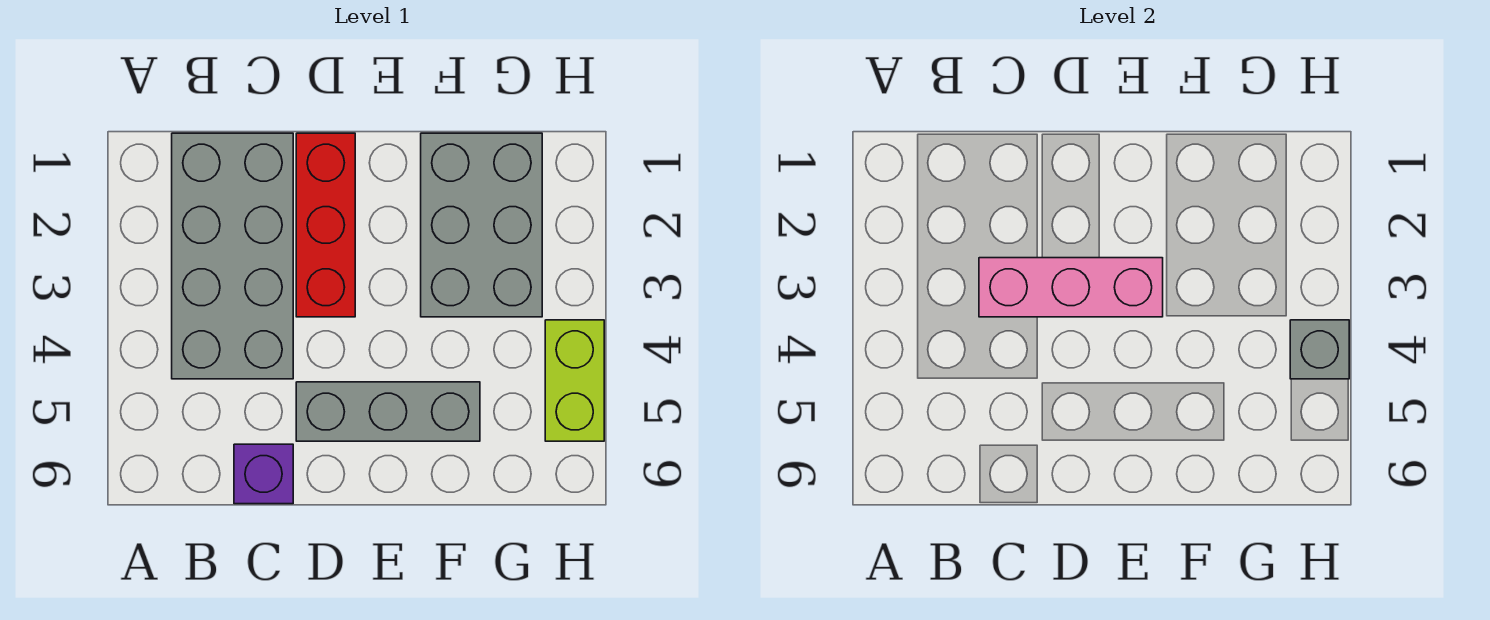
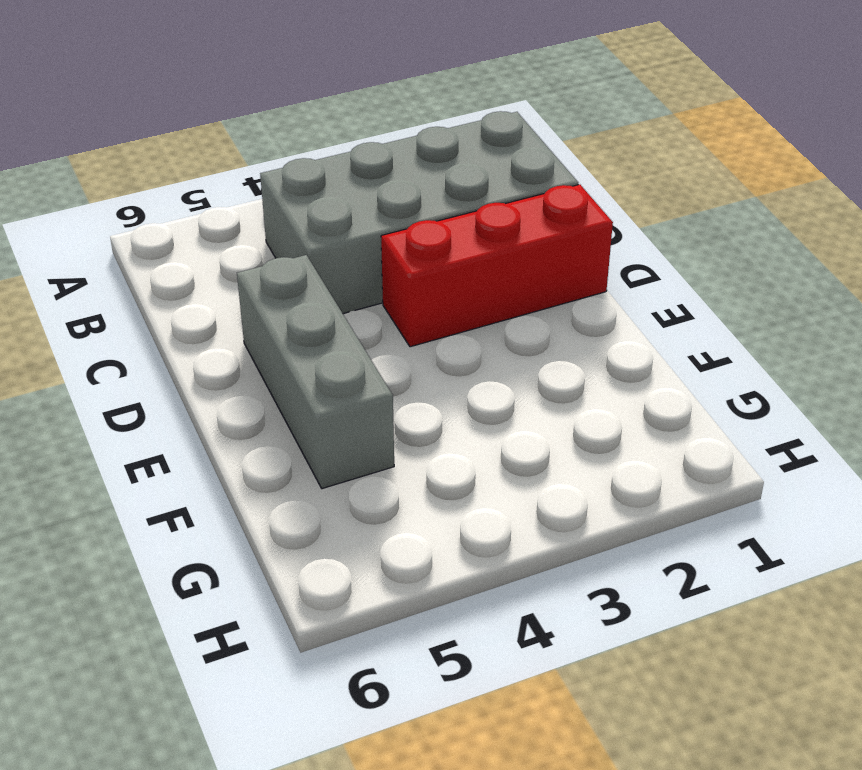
none -> purple brick C6 level 1
none -> grey brick F1:G3 level 1

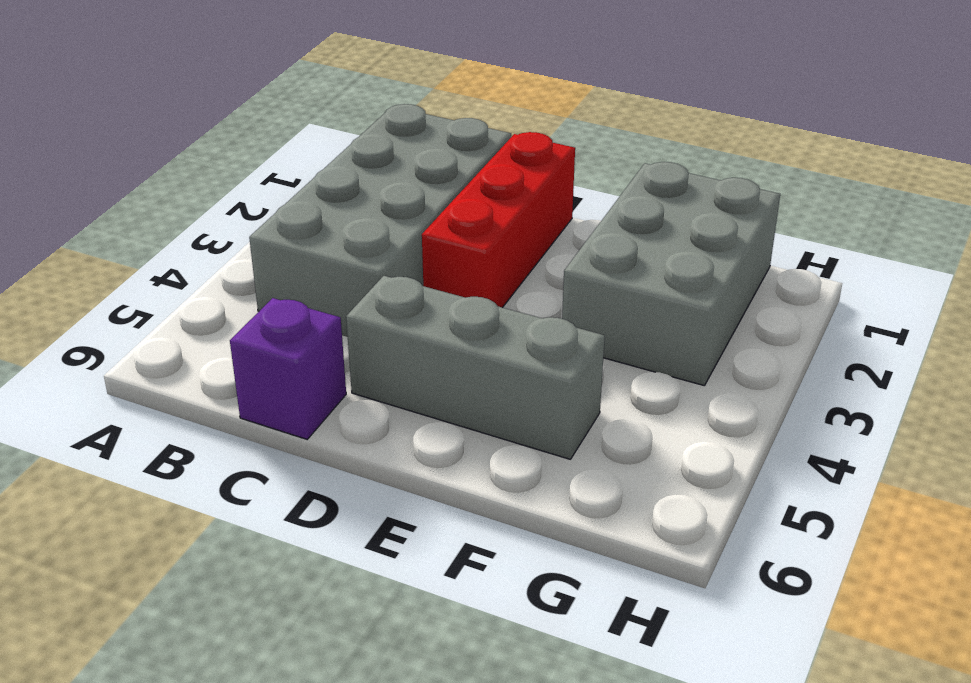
none -> lime brick H4:H5 level 1
none -> pink brick C3:E3 level 2

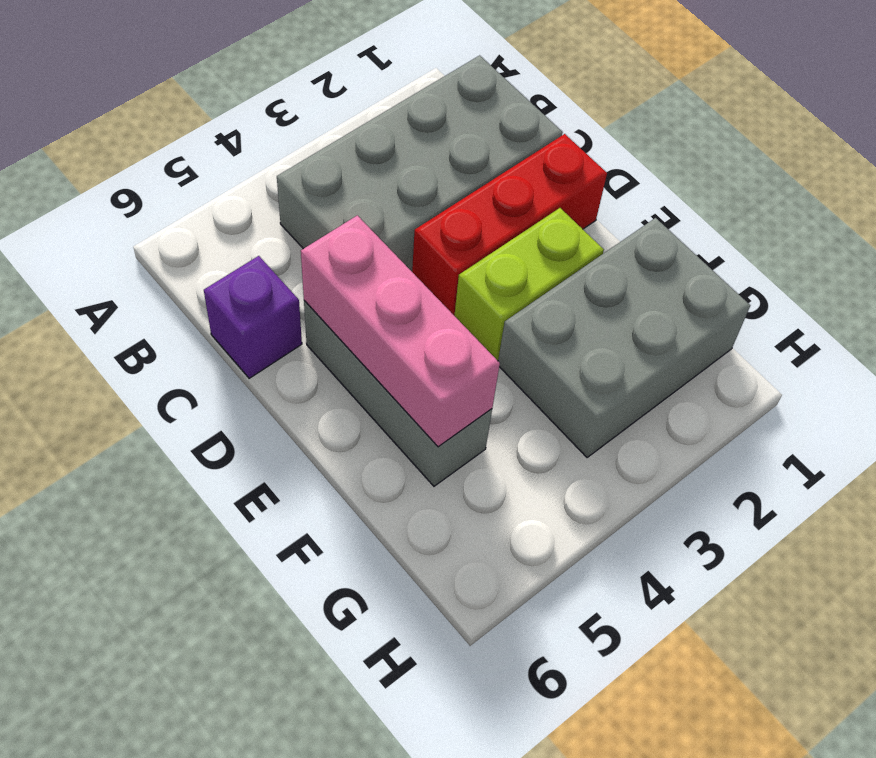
pink brick D5:F5 level 2 -> pink brick C3:E3 level 2
lime brick E2:E3 level 1 -> lime brick H4:H5 level 1
none -> grey brick H4 level 2

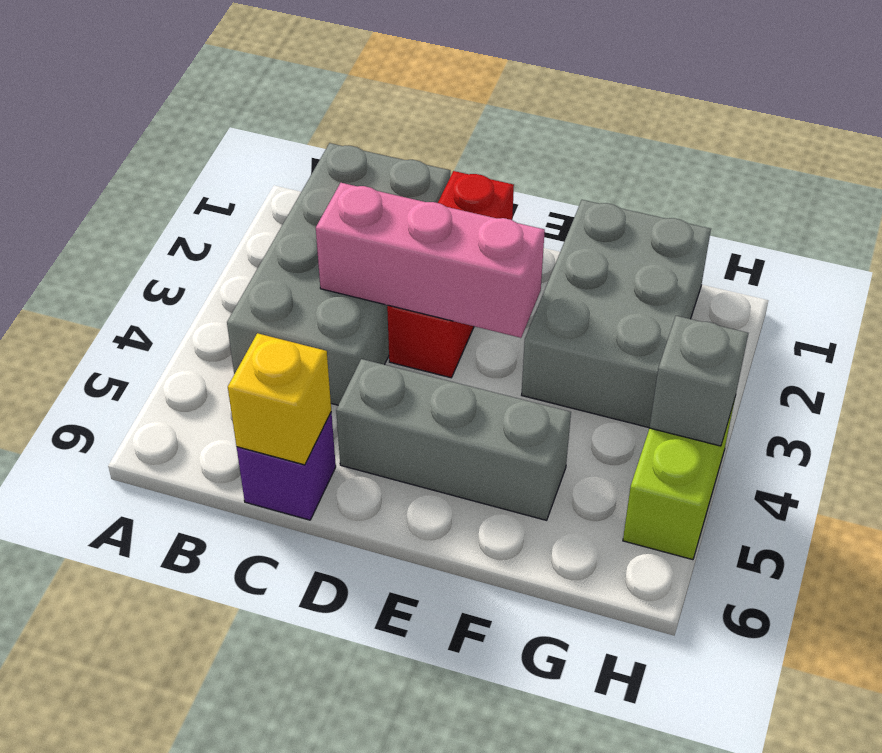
yellow brick C6 level 2 -> none

